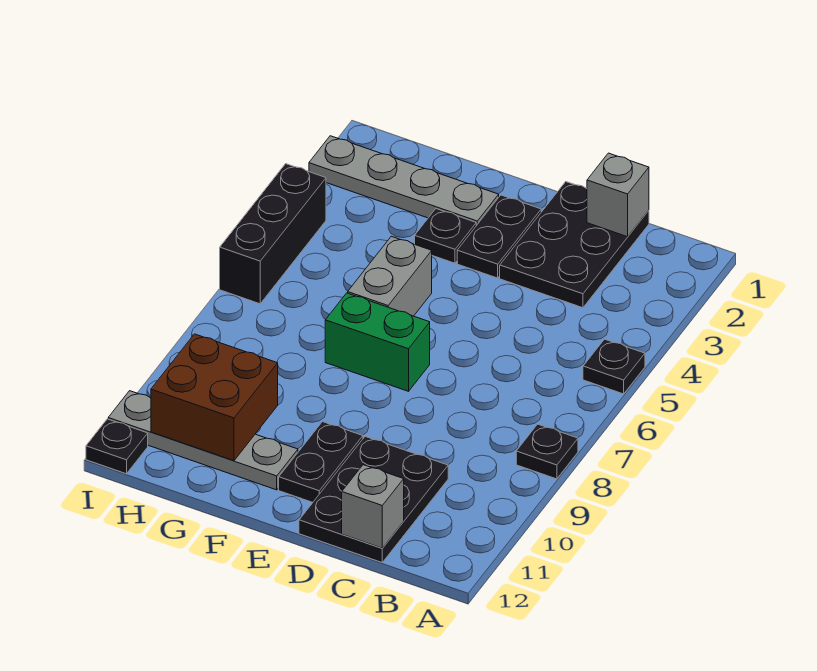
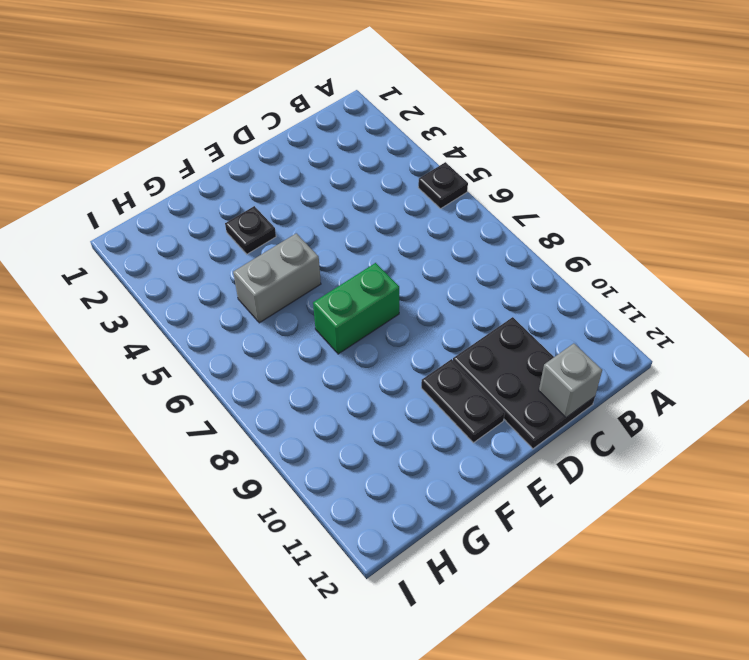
grey brick F5:G5 level 1 -> grey brick F5:F6 level 1
none -> black plate A8 level 1
none -> black plate C1:D3 level 1
none -> black plate E2:E3 level 1

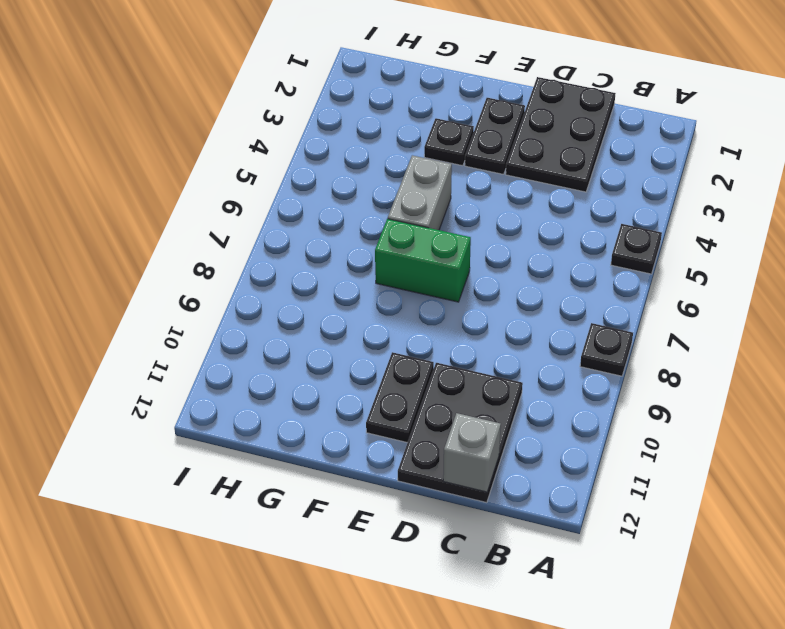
none -> grey plate F2:I2 level 1
none -> grey plate F11:I11 level 1
none -> black brick I4:I6 level 1

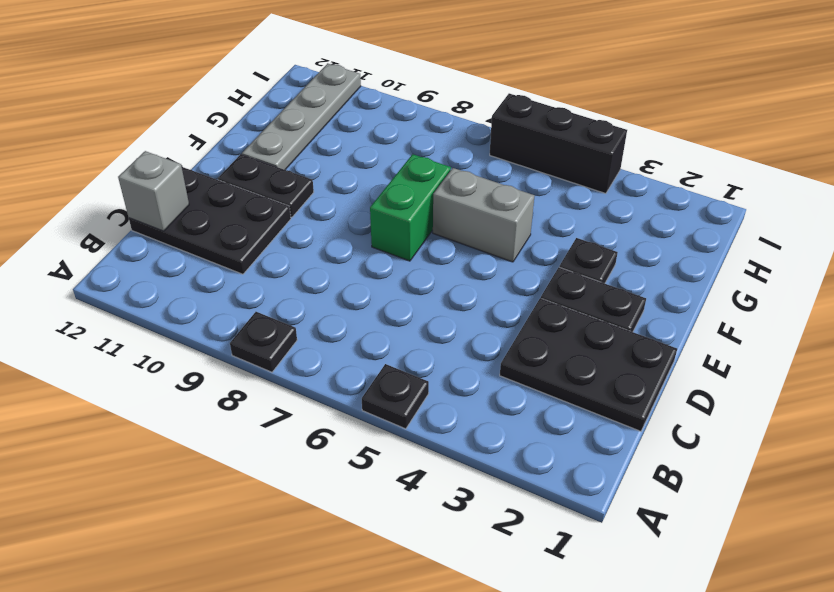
none -> grey plate F2:I2 level 1
none -> black plate I12 level 1
none -> grey brick C1 level 2

